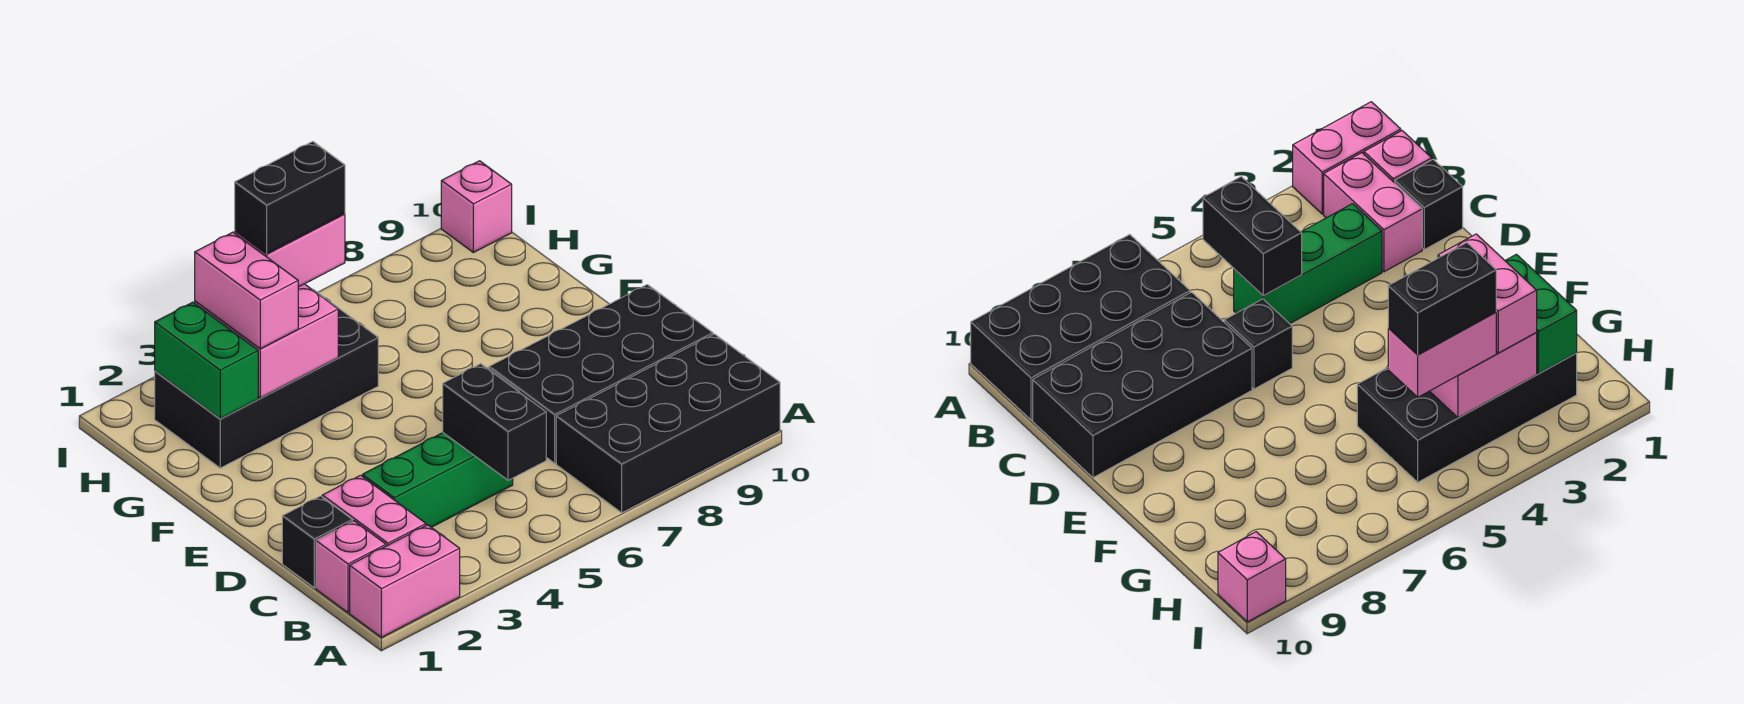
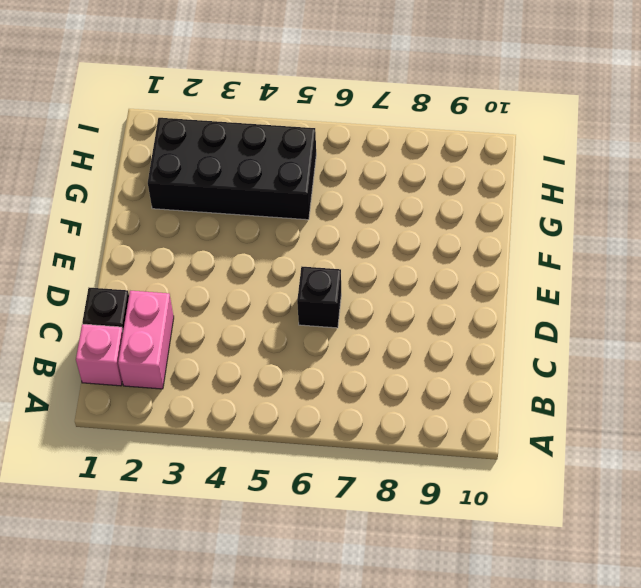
none -> pink brick A1:A2 level 1
none -> black brick A7:B10 level 1
none -> green brick C3:C5 level 1

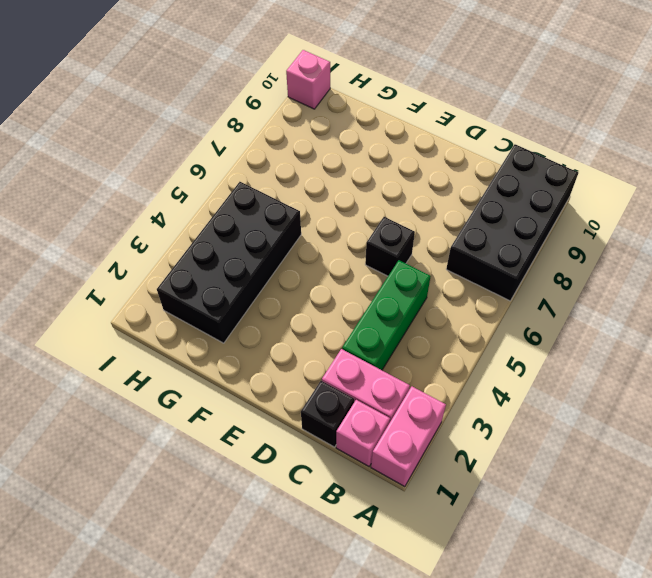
none -> black brick C7:D10 level 1
none -> black brick B5:C5 level 2
none -> green brick G2:H2 level 2

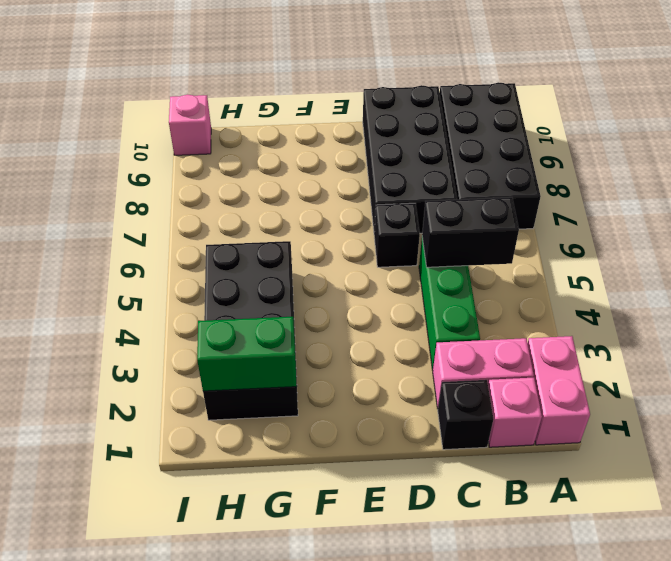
none -> pink brick G3:H4 level 2
none -> pink brick G3:H3 level 3
none -> pink brick H4:H5 level 3

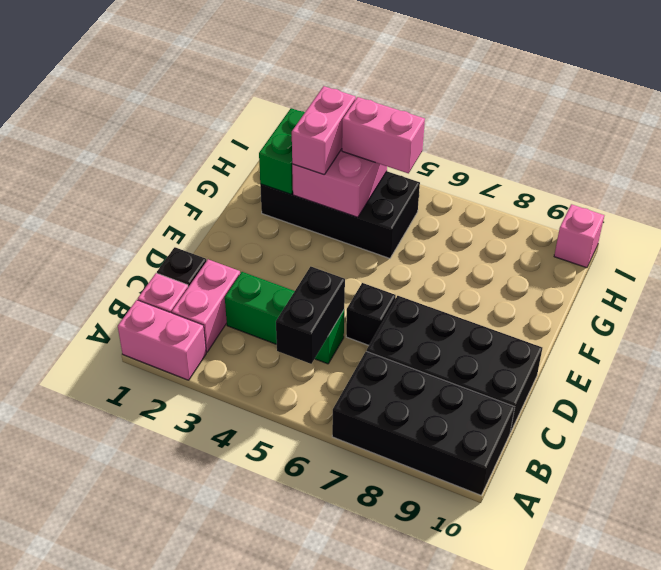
none -> black brick H4:H5 level 4

